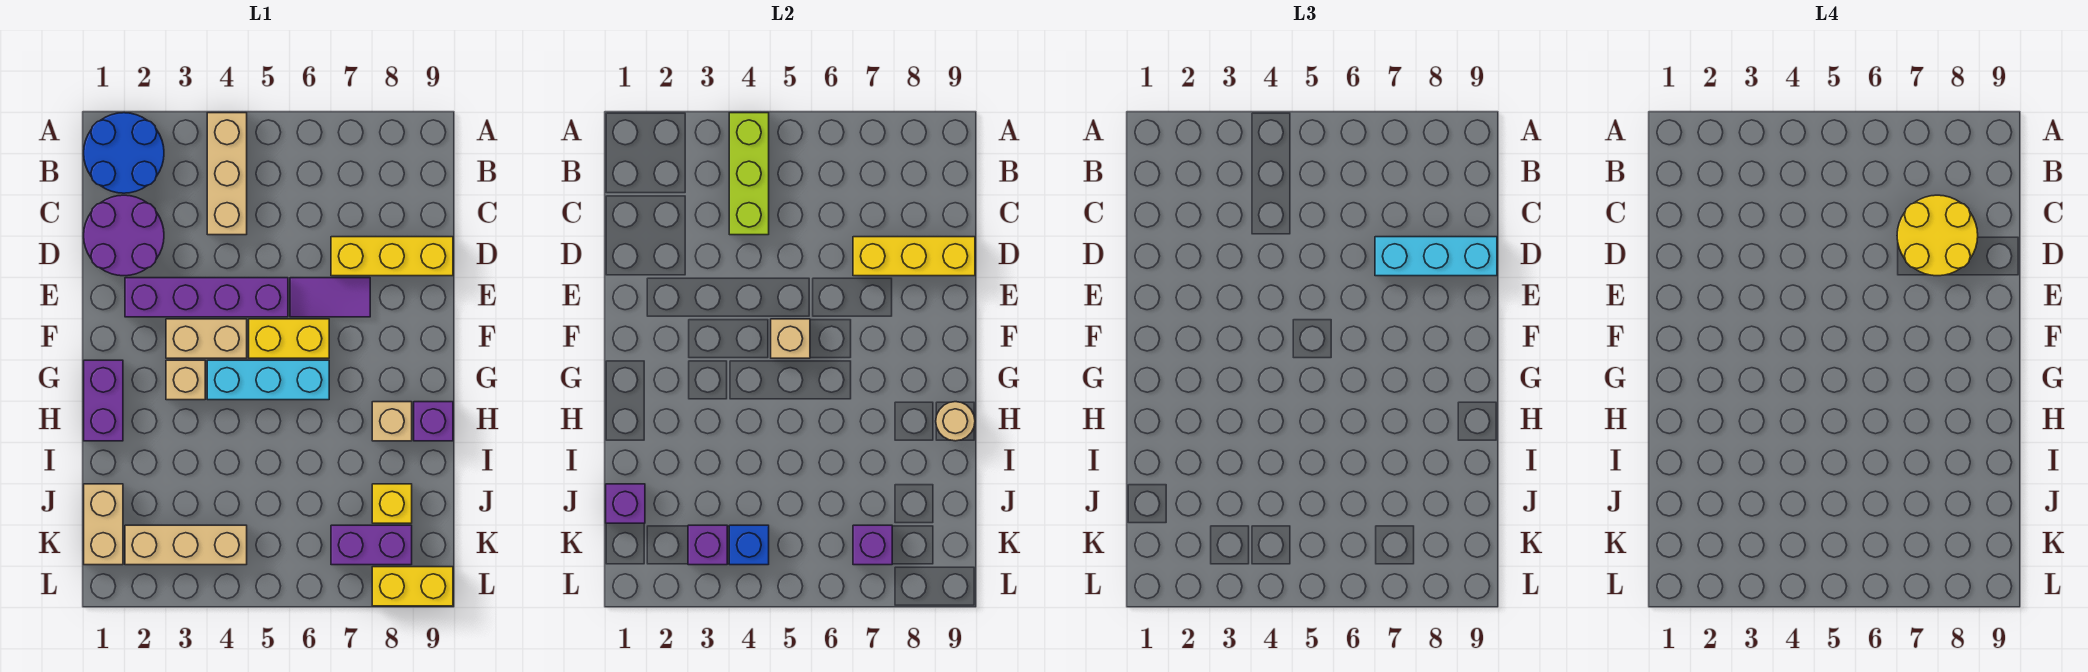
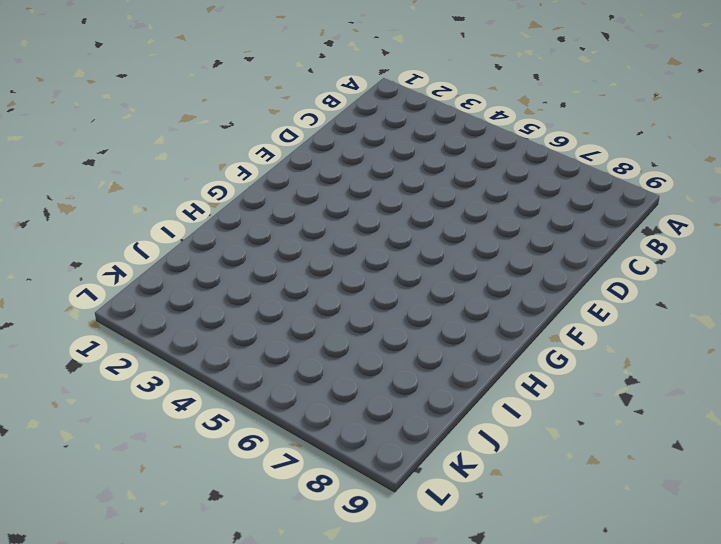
none -> blue round brick A1:B2 level 1
none -> tan brick A4:C4 level 1
none -> purple round brick C1:D2 level 1

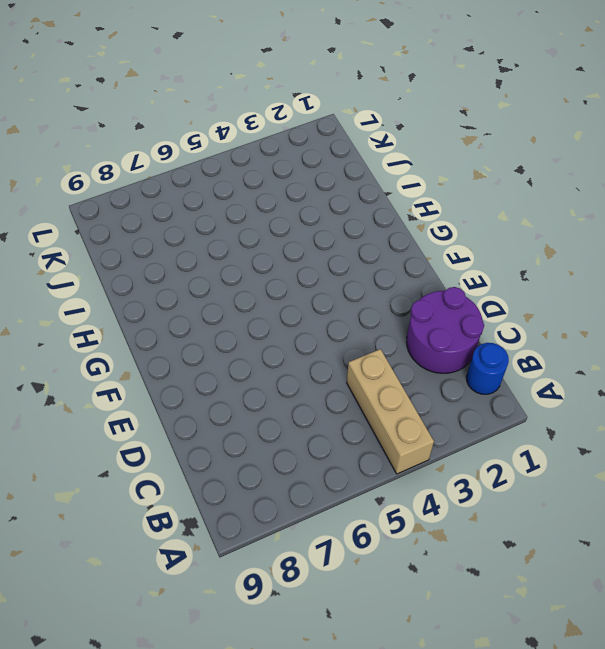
blue round brick B1 level 1 -> blue round brick A1:B2 level 1
none -> yellow brick D7:D9 level 1
none -> purple brick E2:E5 level 1
none -> purple tile E6:E7 level 1

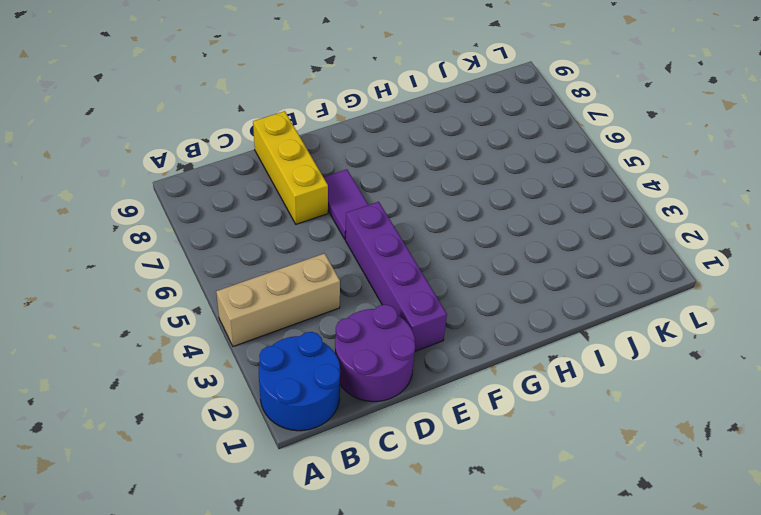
none -> tan brick F3:F4 level 1
none -> yellow brick F5:F6 level 1
none -> purple brick G1:H1 level 1

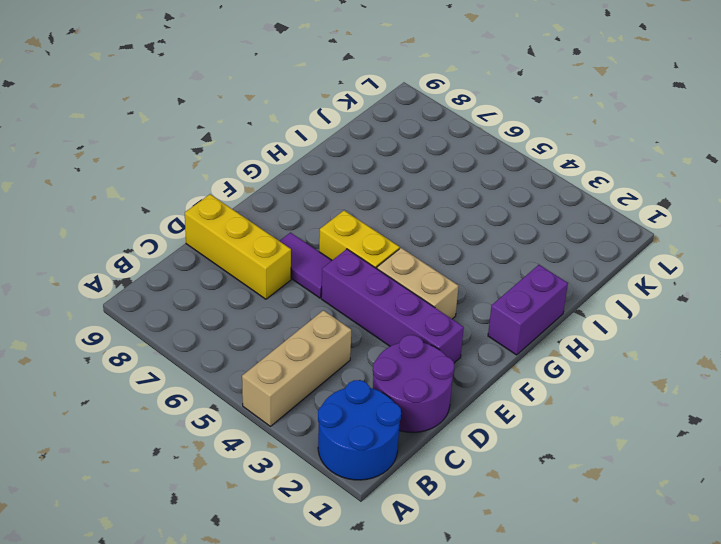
none -> tan brick G3 level 1
none -> cyan brick G4:G6 level 1
none -> tan brick H8 level 1

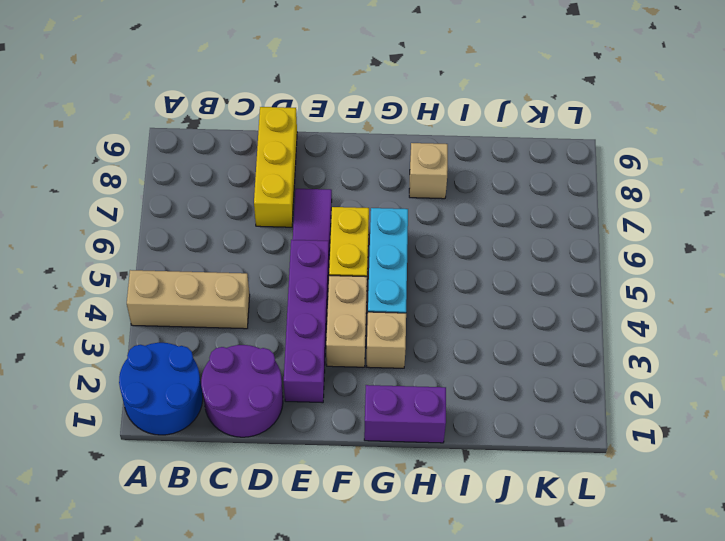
none -> purple brick H9 level 1
none -> tan brick J1:K1 level 1
none -> yellow brick J8 level 1

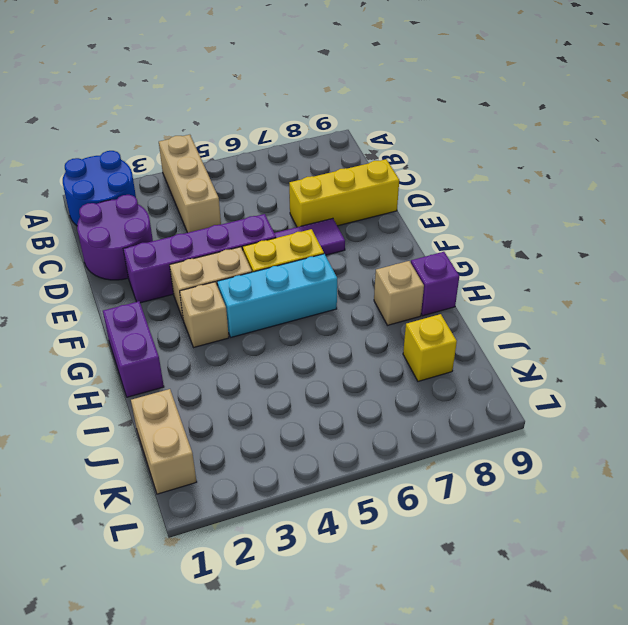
none -> tan brick K2:K4 level 1
none -> purple brick K7:K8 level 1
none -> yellow brick L8:L9 level 1

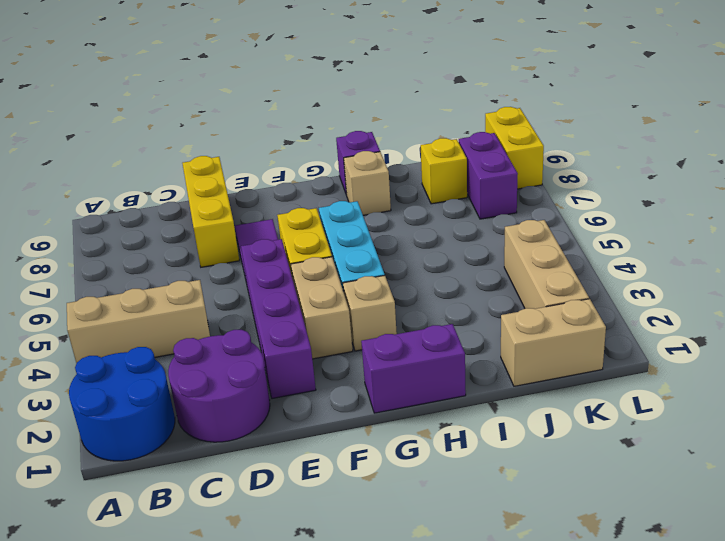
none -> lime brick A4:C4 level 2
none -> yellow brick D7:D9 level 2
none -> tan brick F5 level 2

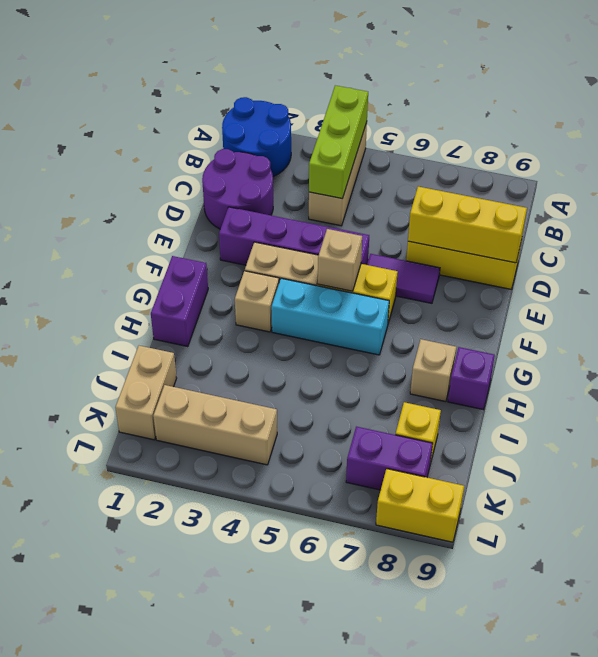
none -> tan round brick H9 level 2
none -> purple brick J1 level 2
none -> purple brick K3 level 2

